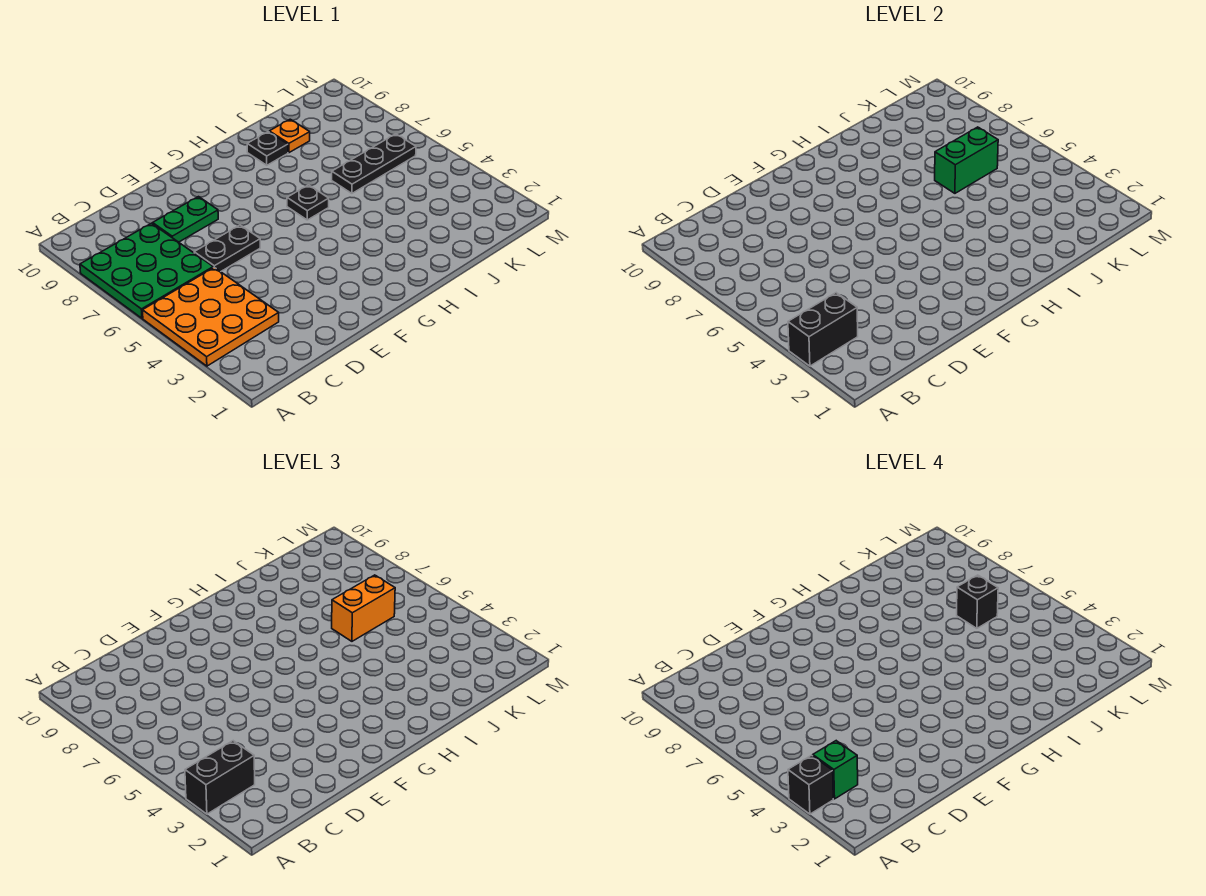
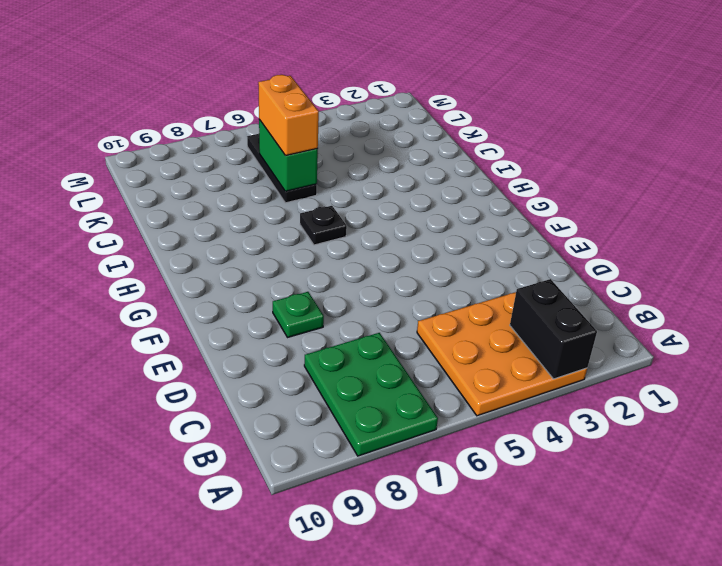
green plate A7:C8 level 1 -> green plate A6:C8 level 1
green plate E8 level 1 -> green plate D8:E8 level 1
none -> black plate D6:E6 level 1
none -> black plate I9 level 1
none -> orange plate J9 level 1

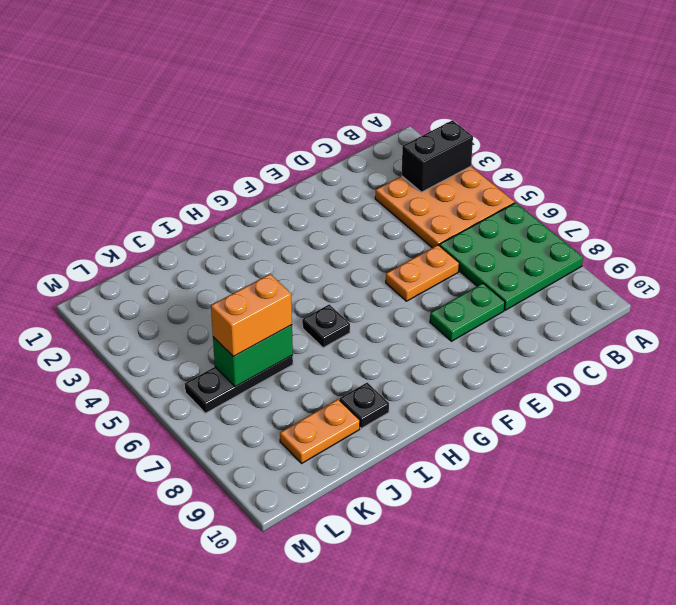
orange plate D6:E6 level 1 -> black plate D6:E6 level 1
orange plate J9:K9 level 1 -> orange plate J9 level 1
none -> black brick A3:B3 level 3
none -> black brick A3 level 4
none -> green brick B3 level 4

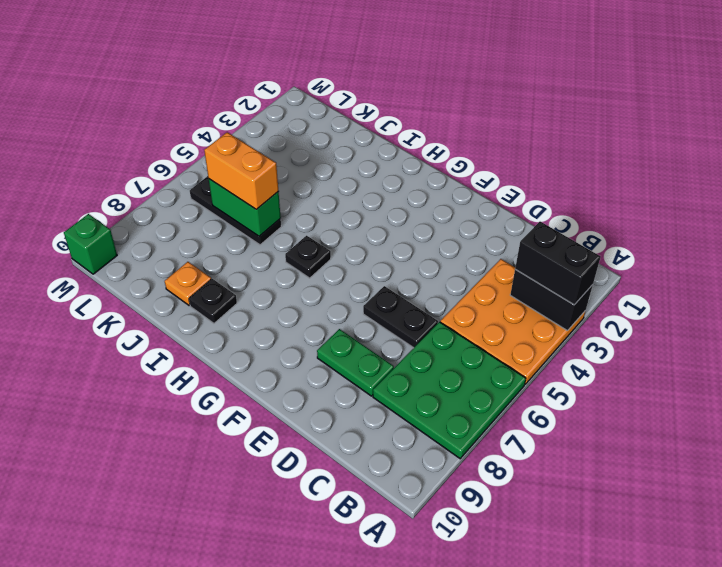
green brick M10 level 1 -> green brick B3 level 4
none -> black brick A3 level 4
none -> black brick K6 level 4

